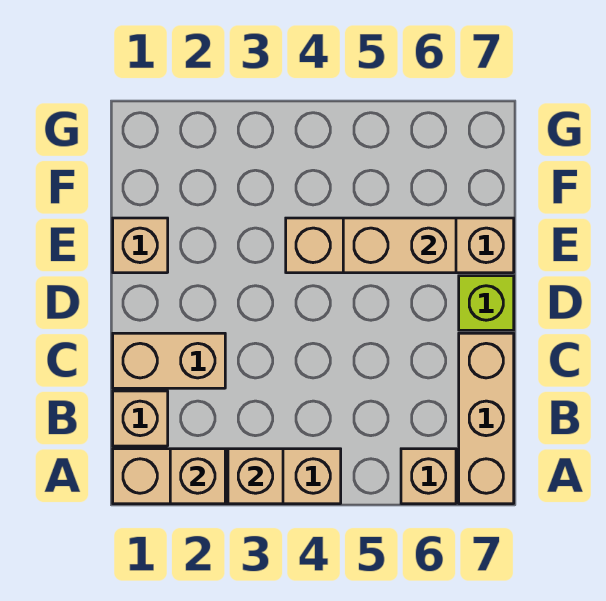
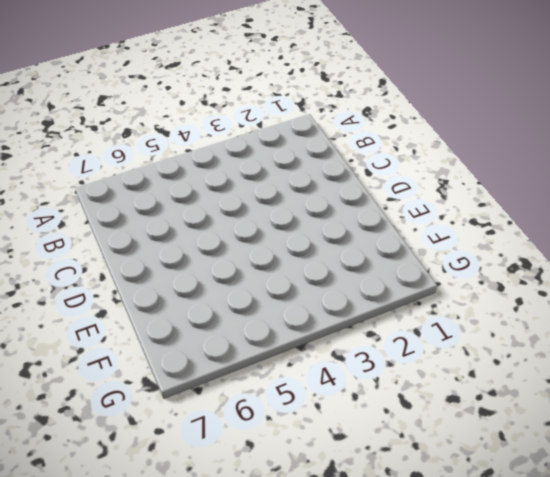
none -> tan brick A1:A4 level 1
none -> tan brick A6 level 1

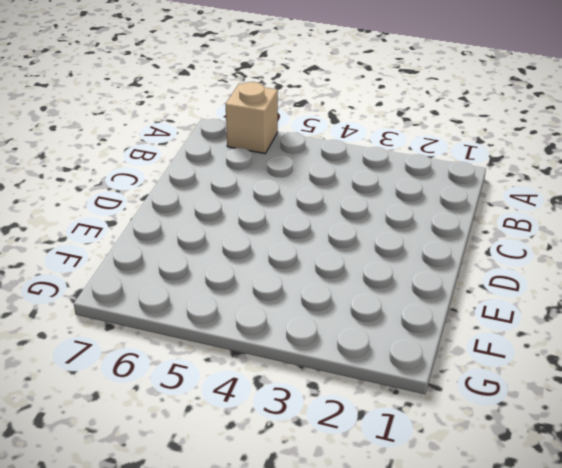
none -> tan brick A1:A4 level 1
none -> tan brick A7:C7 level 1

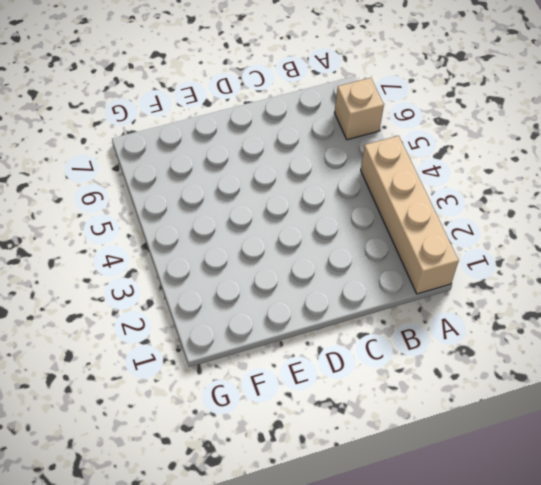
none -> tan brick A7:C7 level 1
none -> tan brick B1 level 1

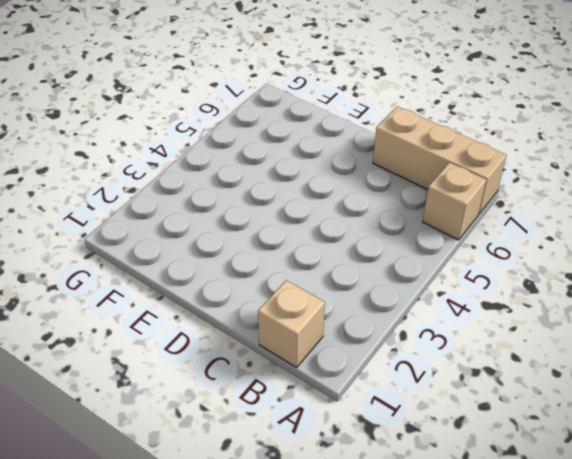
none -> tan brick A1:A4 level 1
none -> tan brick C1:C2 level 1

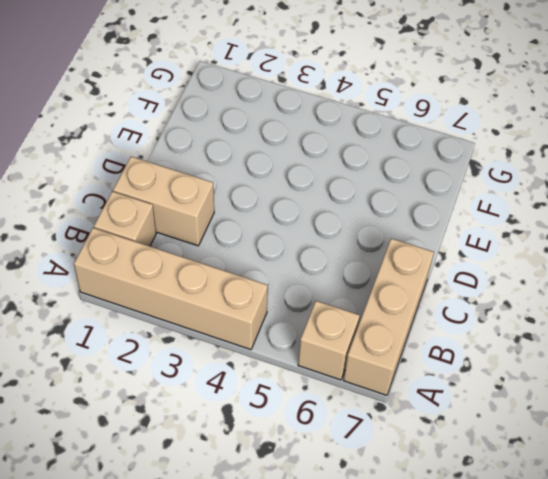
none -> lime brick D7 level 1
none -> tan brick E1 level 1

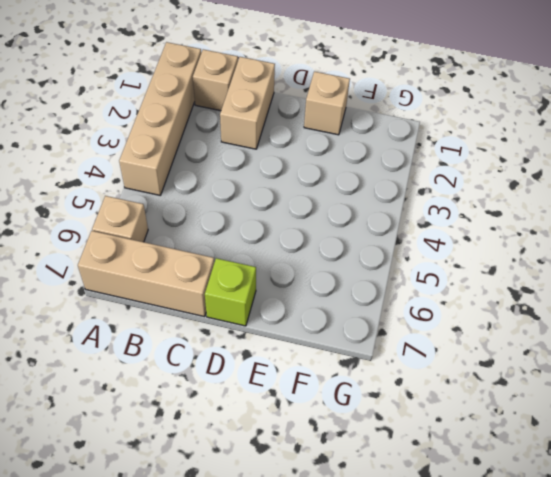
none -> tan brick E4:E7 level 1
none -> tan brick A2 level 2

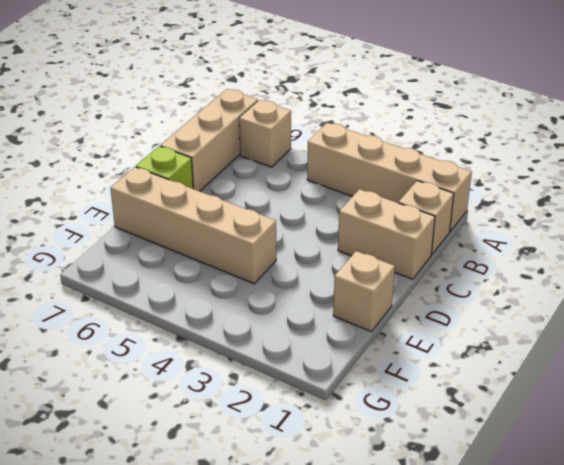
none -> tan brick A2 level 2
none -> tan brick A3 level 2

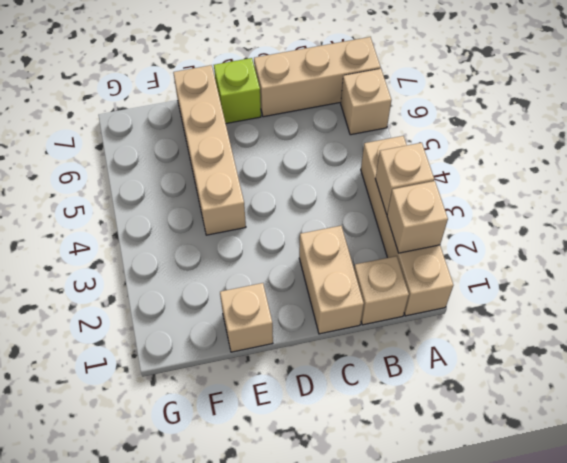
none -> tan brick E5:E6 level 2

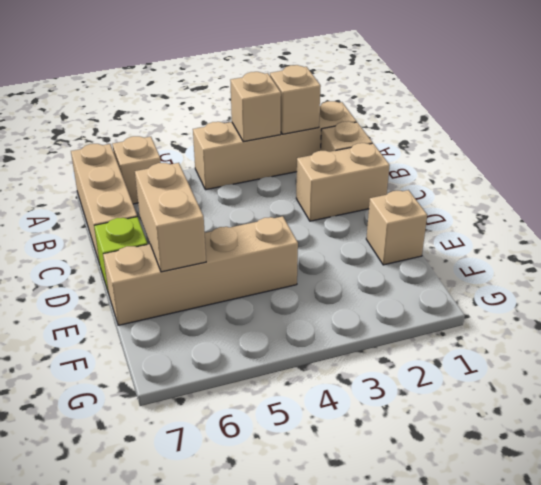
tan brick D6:E6 level 2 -> tan brick E5:E6 level 2

